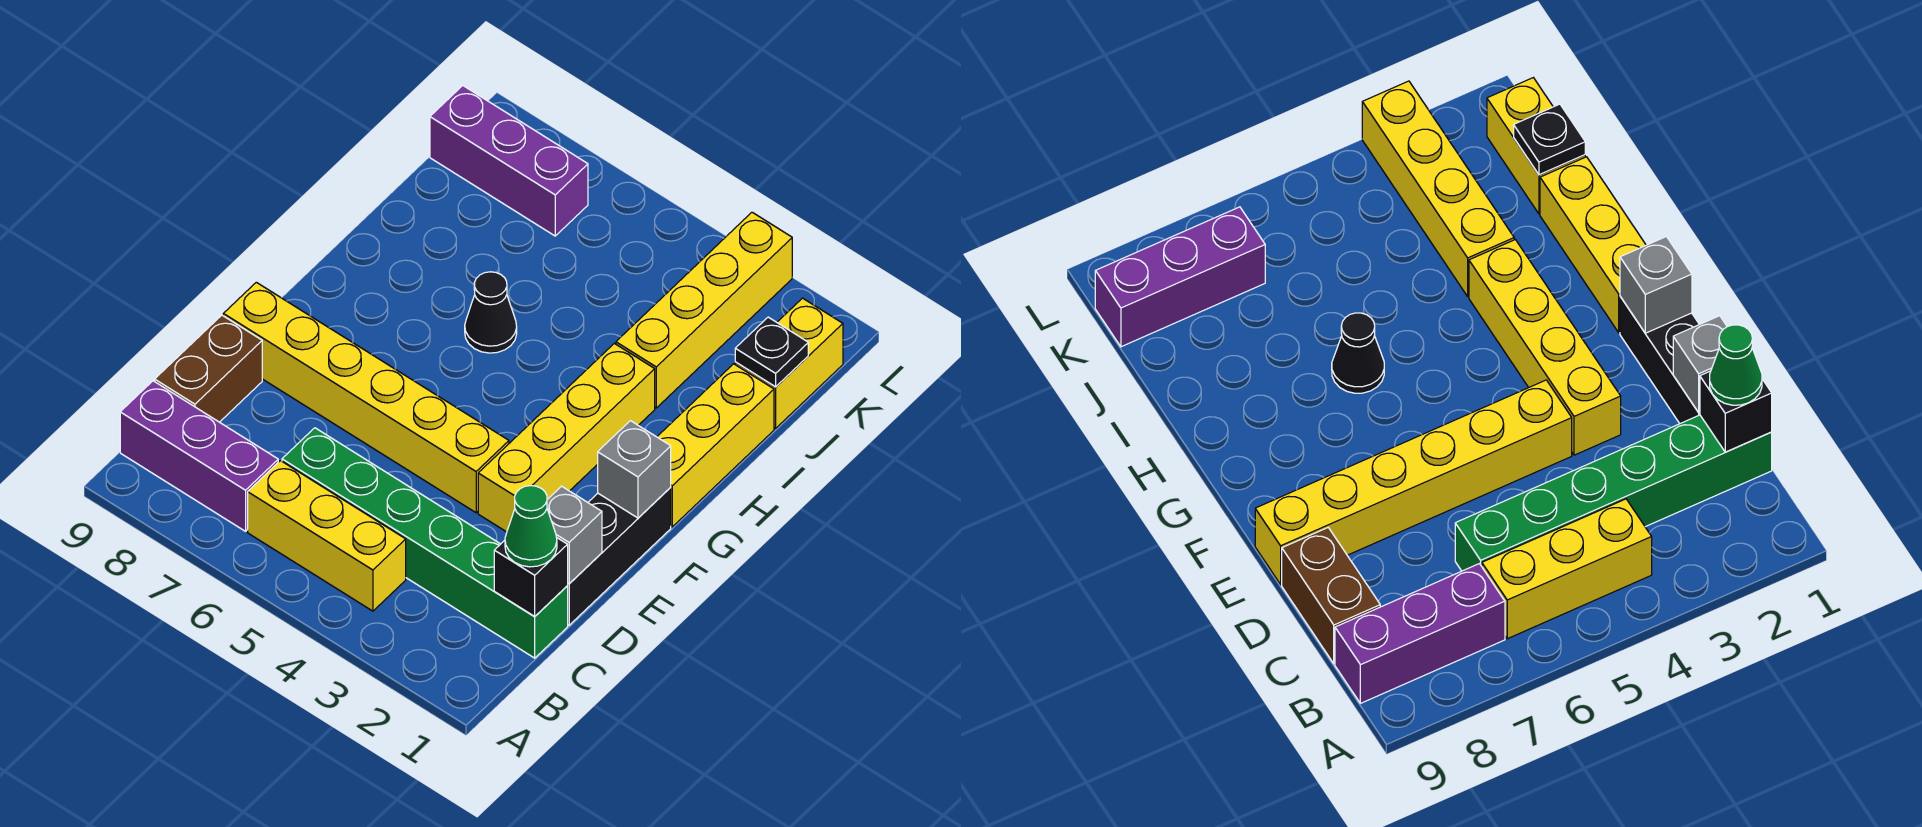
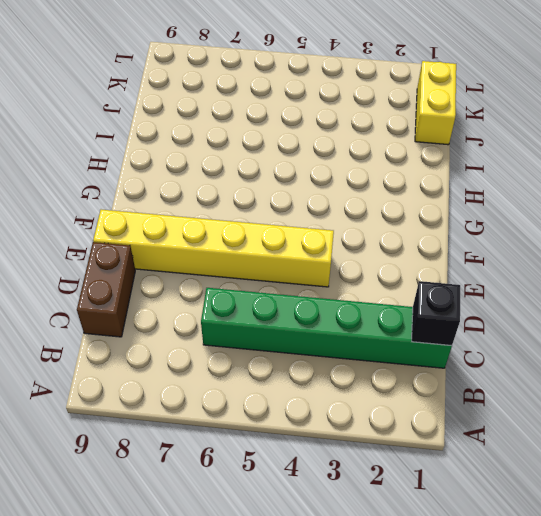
none -> yellow brick B4:B6 level 1
none -> purple brick B7:B9 level 1
none -> black brick D1:F1 level 1

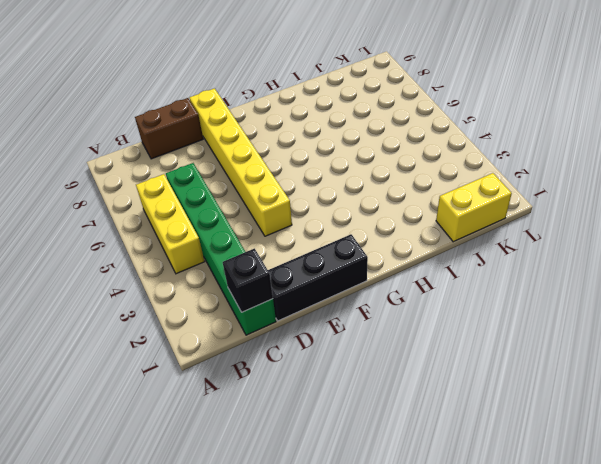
none -> purple brick B7:B9 level 1
none -> yellow brick E3:H3 level 1
none -> yellow brick G1:I1 level 1

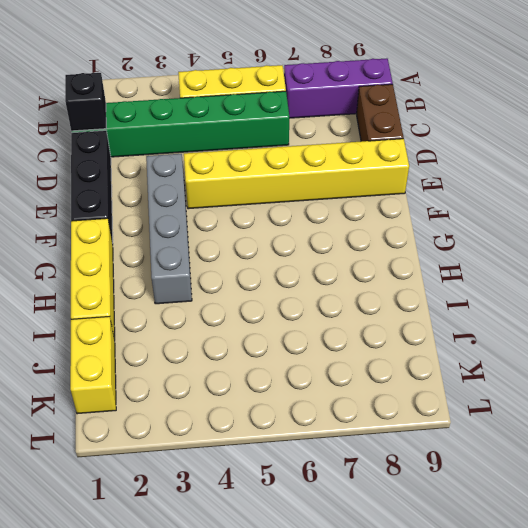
grey brick E3:H3 level 1 -> yellow brick E3:H3 level 1
none -> black cone H6 level 1
none -> yellow brick I3:L3 level 1
none -> purple brick K7:K9 level 1

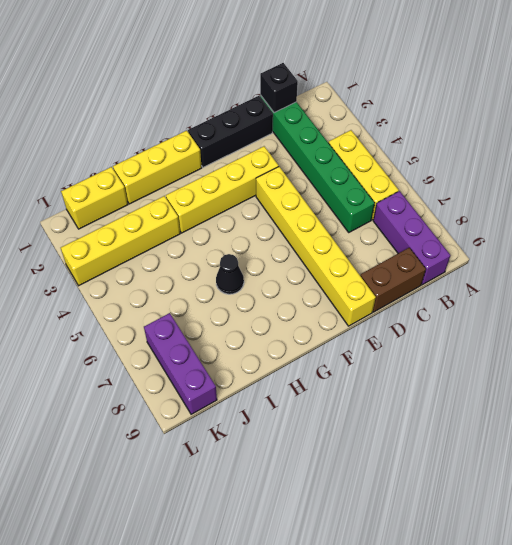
none -> grey brick D1 level 2
none -> grey brick F1 level 2
none -> black plate J1 level 2

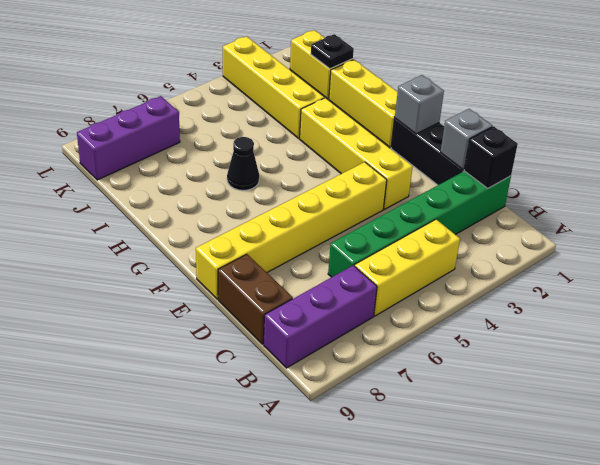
none -> green cone C1 level 3

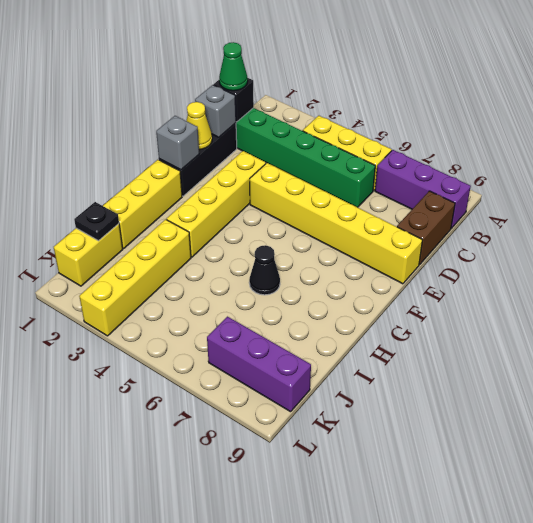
yellow cone E1 level 2 -> none

